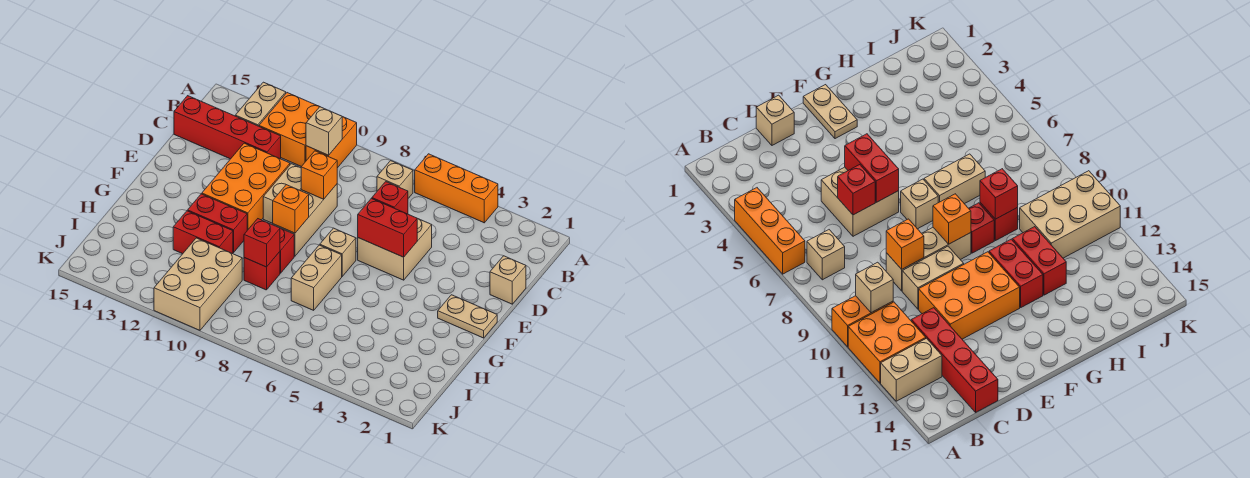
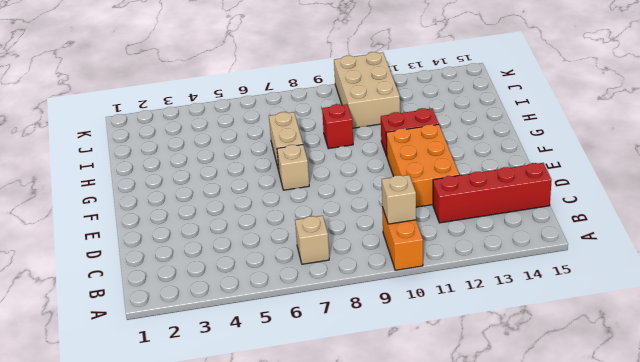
none -> orange brick A4:A6 level 1
none -> orange brick A11:B12 level 1
none -> tan brick A13:B13 level 1

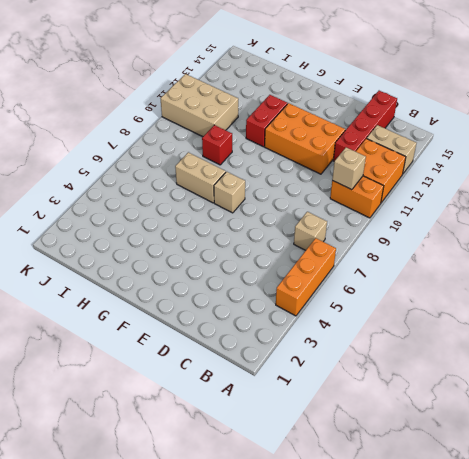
none -> tan brick D1 level 1
none -> tan brick D5:E6 level 1
none -> tan brick D9:F9 level 1

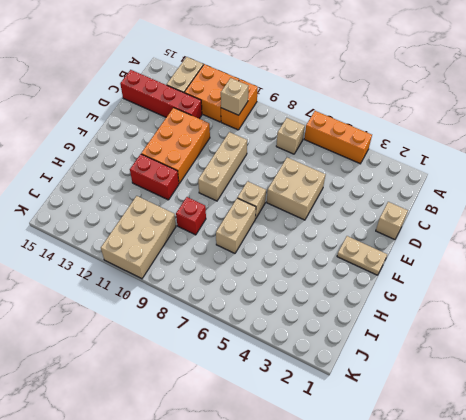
none -> tan brick D10:E10 level 1
none -> red brick G9 level 1
none -> red brick H11:H12 level 1

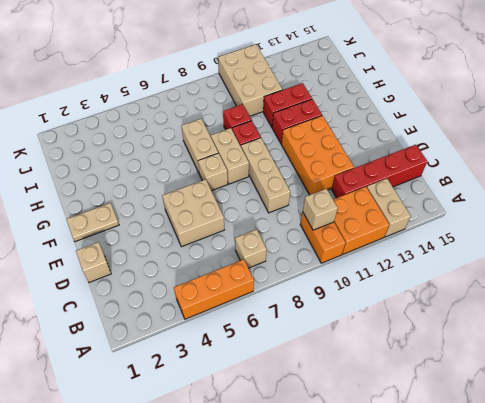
tan brick F8:G8 level 1 -> tan brick D10:E10 level 1
none -> red brick D6 level 2
none -> orange brick D9 level 2
none -> red brick E5:E6 level 2

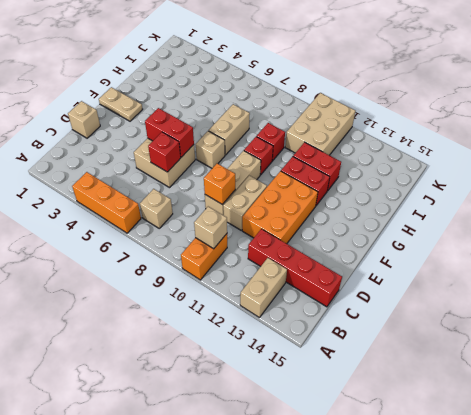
none -> orange brick A11:B12 level 1
none -> orange brick F9 level 2
none -> red brick H9 level 2

